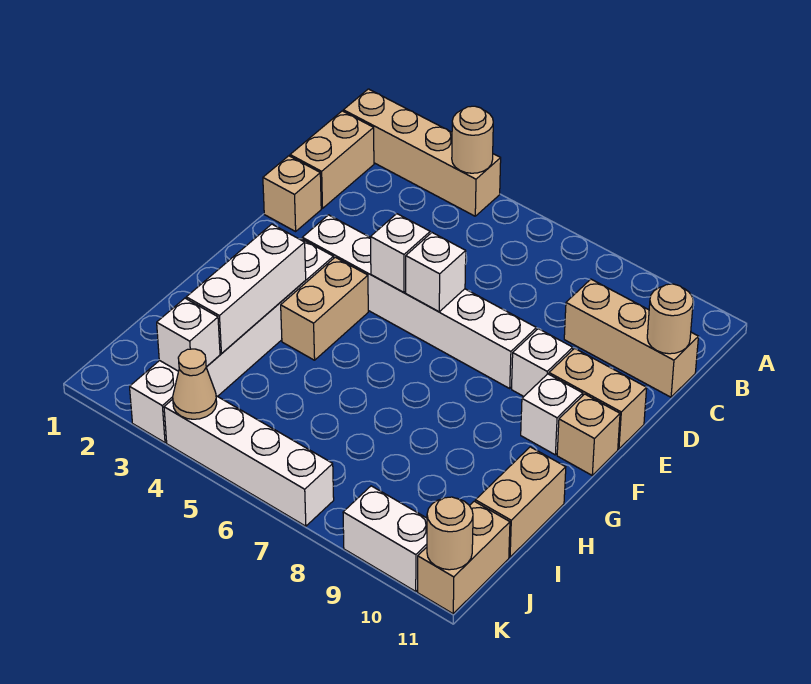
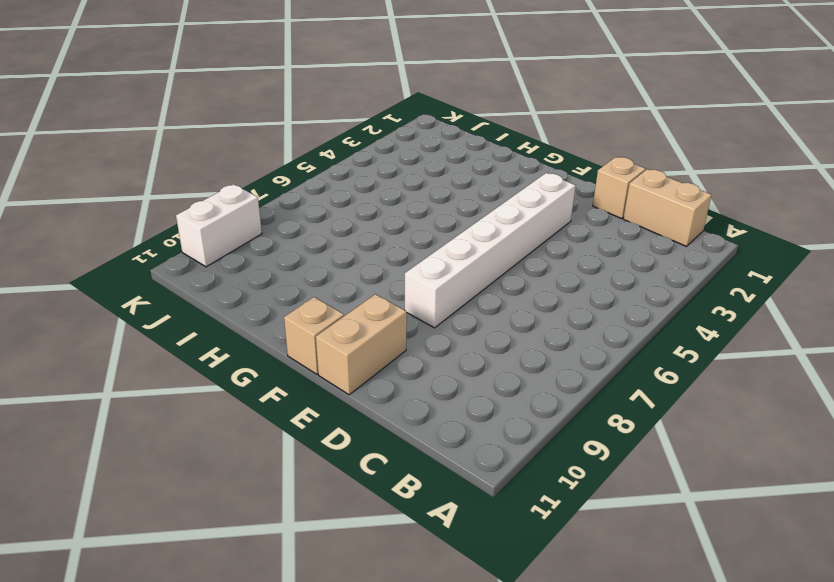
none -> tan brick A1:A4 level 1
none -> tan brick C9:C11 level 1
none -> white brick E9 level 1

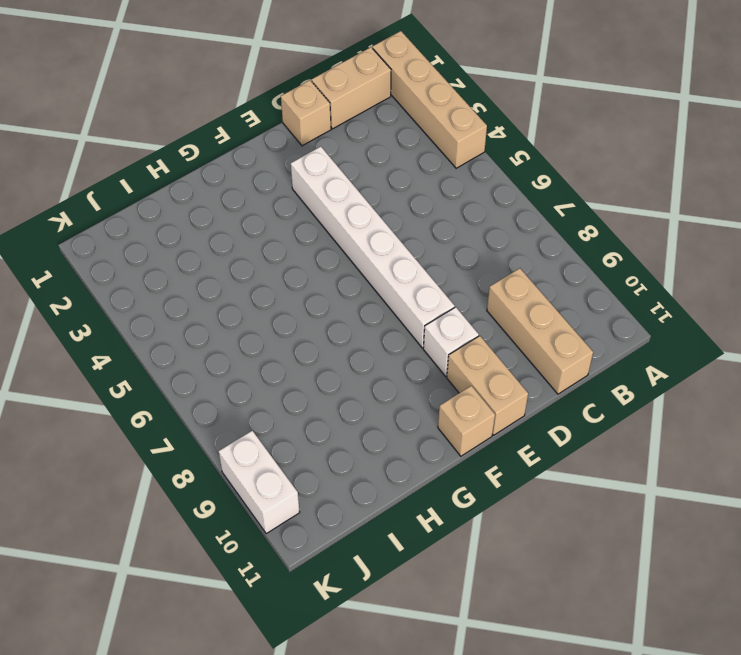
none -> white brick F3:K3 level 1
none -> tan brick F4:G4 level 1
none -> white brick F10 level 1

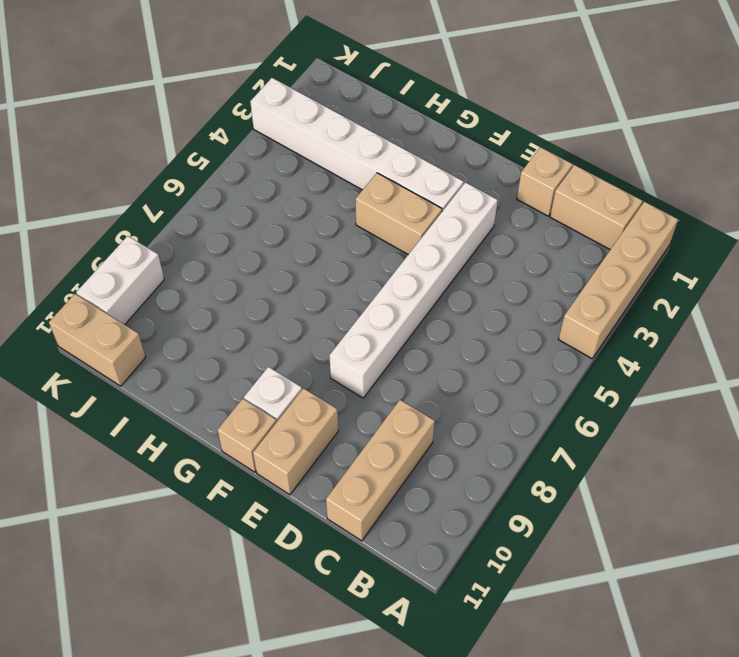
none -> white brick E9 level 1
none -> tan brick H11:I11 level 1
none -> white brick K4:K7 level 1

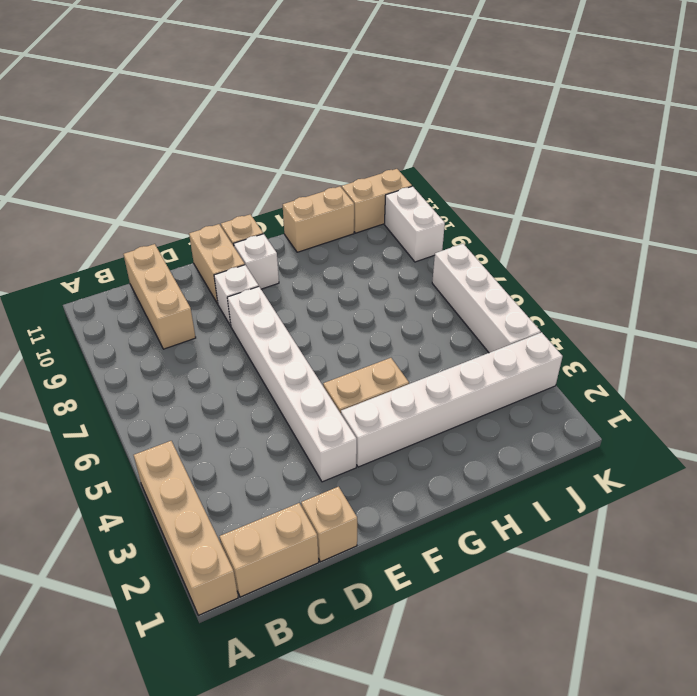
none -> tan round brick A4 level 2
none -> tan round brick C11 level 2
none -> white brick E5 level 2

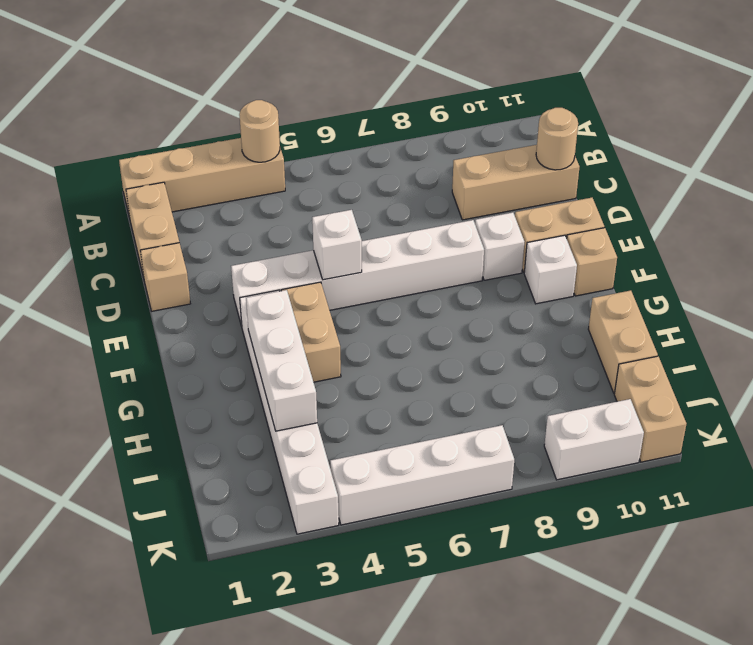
none -> white brick E6 level 2
none -> white brick J3 level 2
none -> tan cone K4 level 2

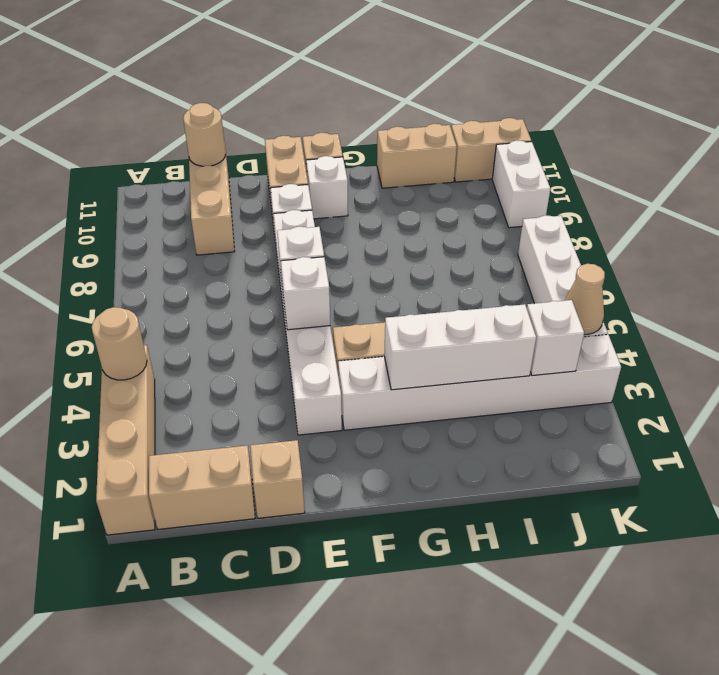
none -> tan round brick K11 level 2

